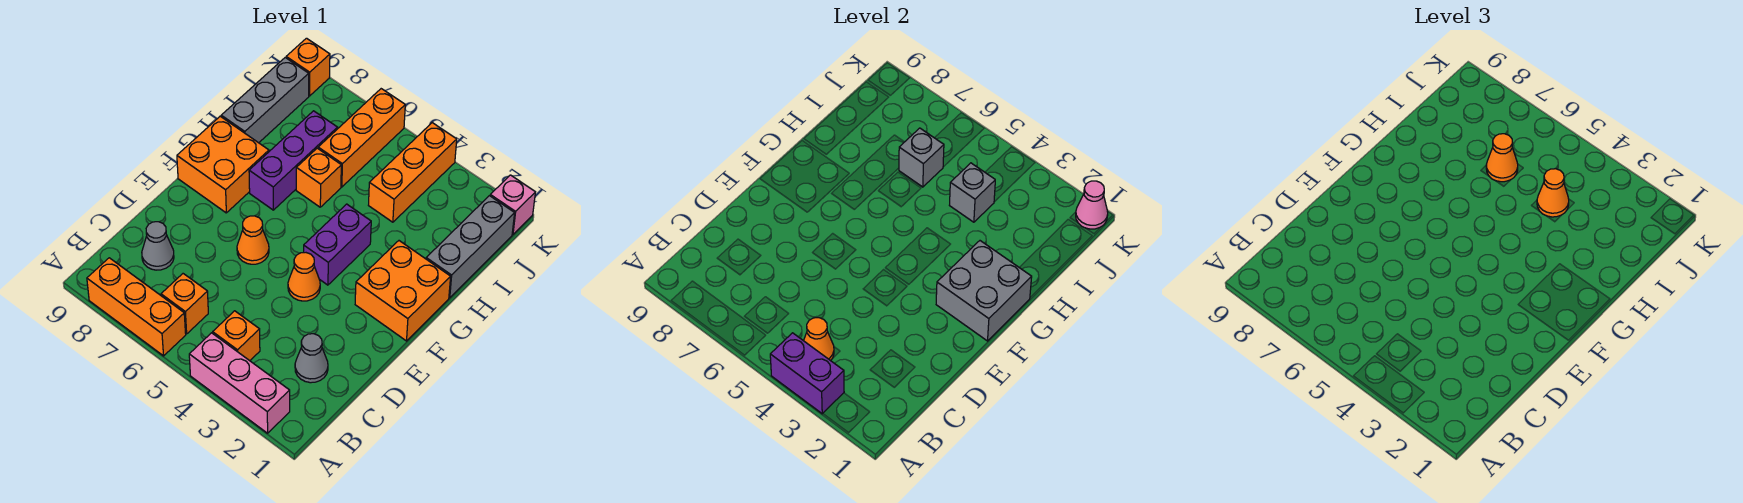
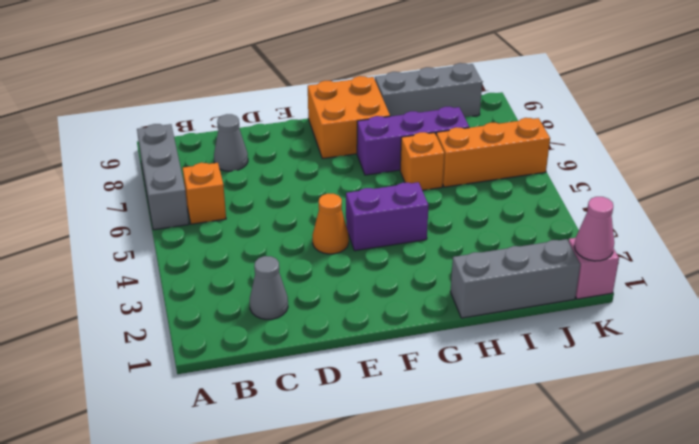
grey brick A6:A8 level 1 -> orange brick A6:A8 level 1
none -> pink brick A2:A4 level 1
none -> orange brick B4 level 1
none -> orange cone E6 level 1

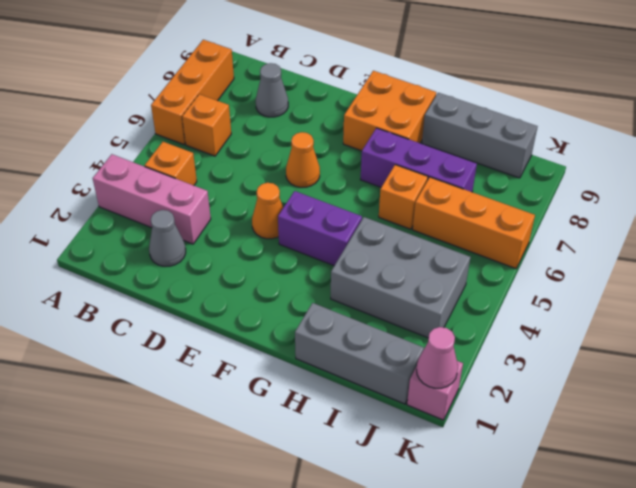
pink brick A3:C3 level 1 -> pink brick A2:A4 level 1
grey brick H3:J4 level 1 -> orange brick I4:K4 level 1
none -> orange brick F1:G2 level 1
none -> orange brick K9 level 1
none -> purple brick A3:A4 level 2

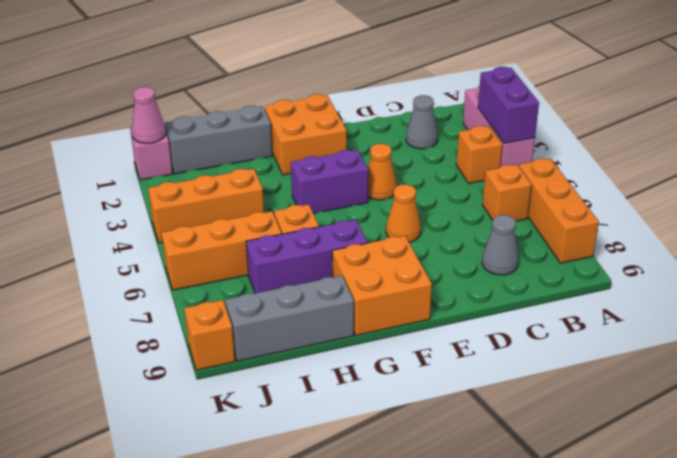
none -> orange cone B4 level 2
none -> grey brick F1:G2 level 2
none -> grey brick I4 level 2

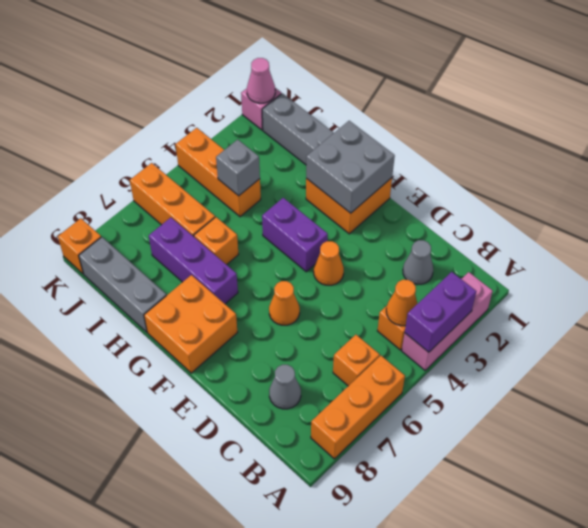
none -> grey brick I6 level 2
none -> orange cone I4 level 3
none -> orange cone I6 level 3

